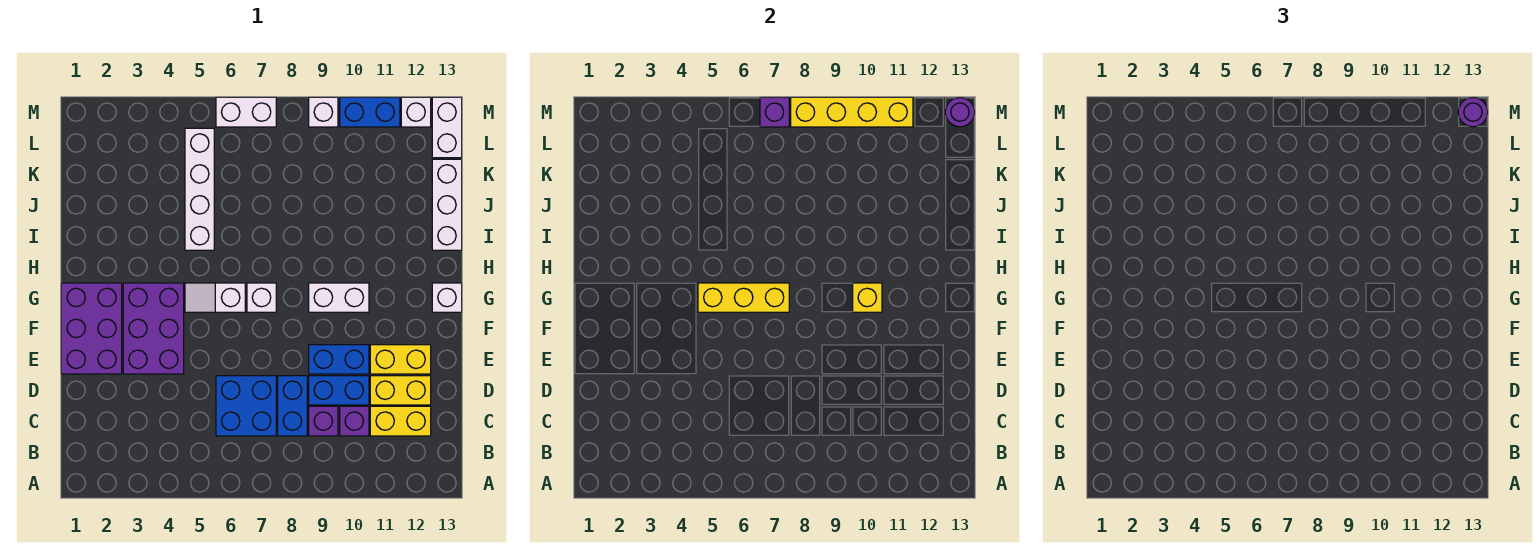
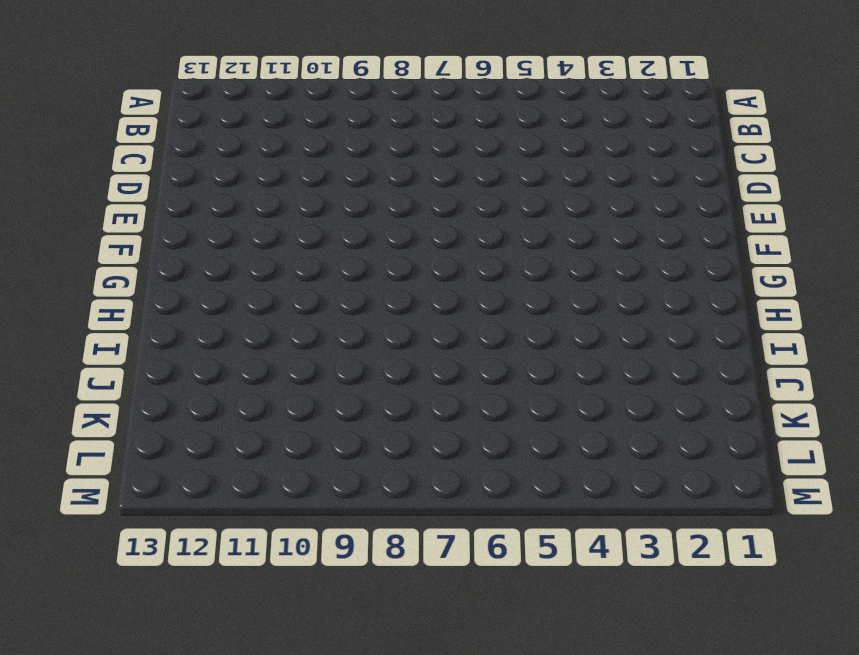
none -> blue brick C6:D7 level 1
none -> blue brick C8:D8 level 1
none -> purple brick C9 level 1

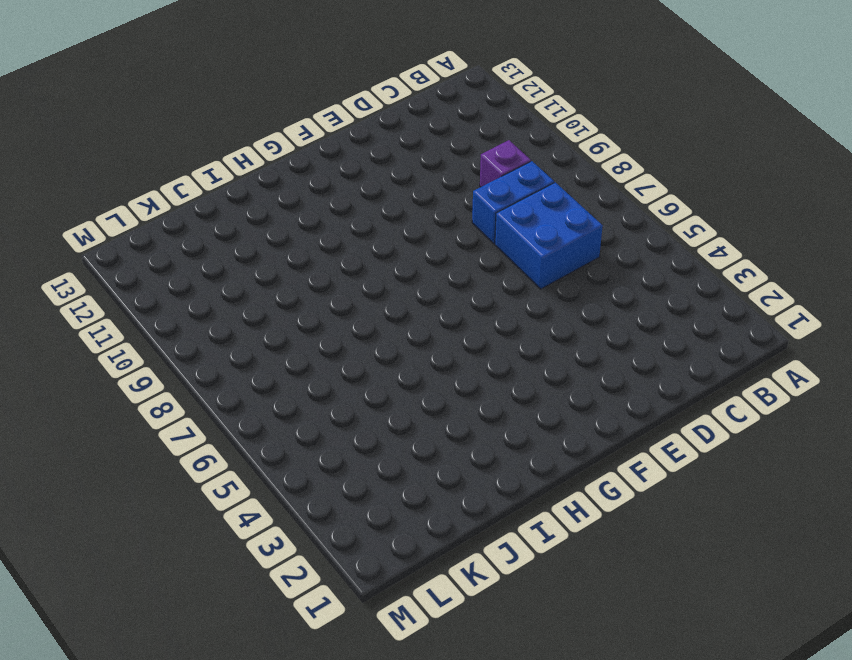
none -> purple brick C10 level 1
none -> yellow brick C11:C12 level 1
none -> blue brick D9:D10 level 1

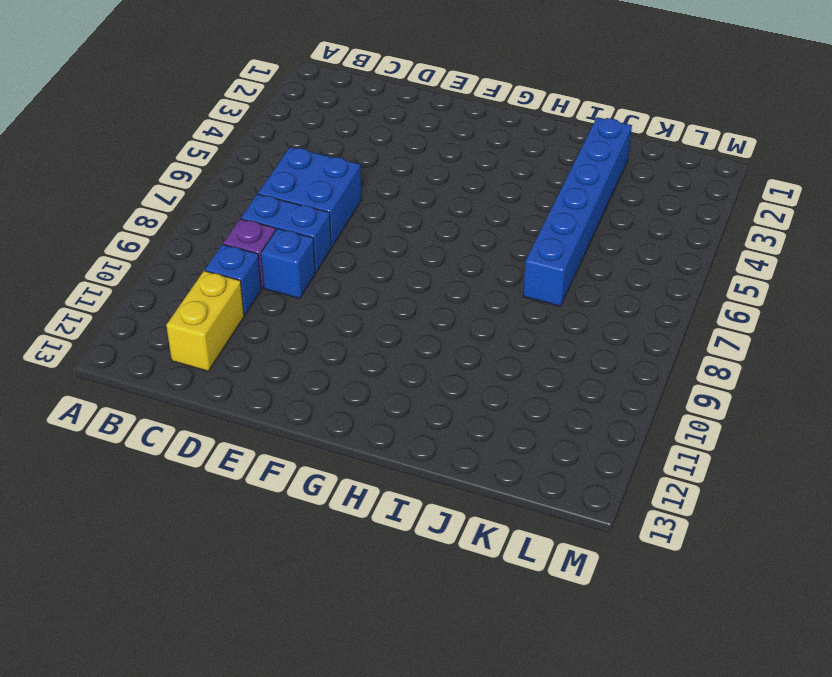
blue brick C10 level 1 -> purple brick C10 level 1
blue brick D9 level 1 -> blue brick D9:D10 level 1
blue brick J2:J7 level 1 -> white brick I5:L5 level 1
none -> yellow brick D11:D12 level 1
none -> purple brick E1:G2 level 1
none -> purple brick E3:G4 level 1

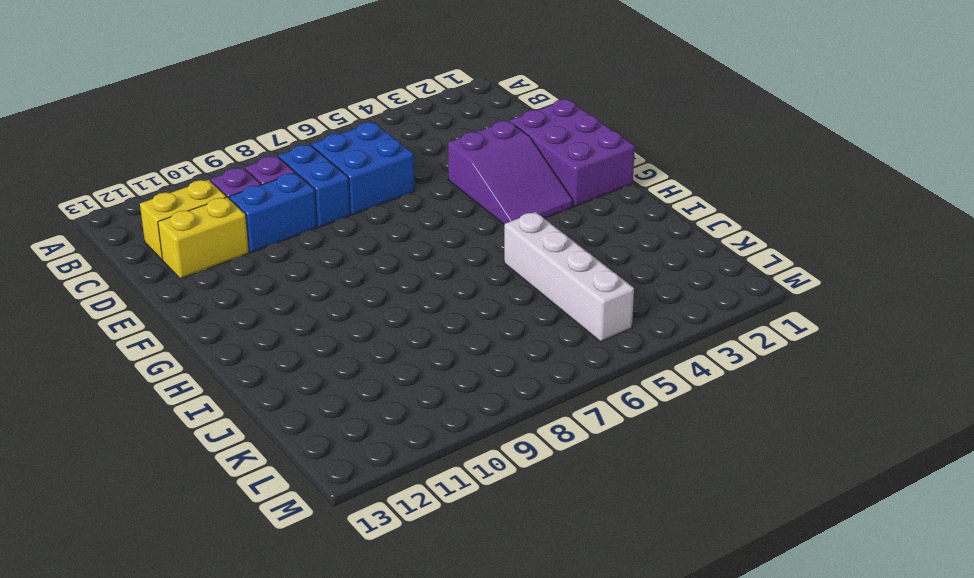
purple slope E3:G4 level 1 top E -> purple brick E3:G4 level 1
none -> blue brick E9:E10 level 1
none -> yellow brick E11:E12 level 1
none -> white slope G5:G6 level 1 top 6

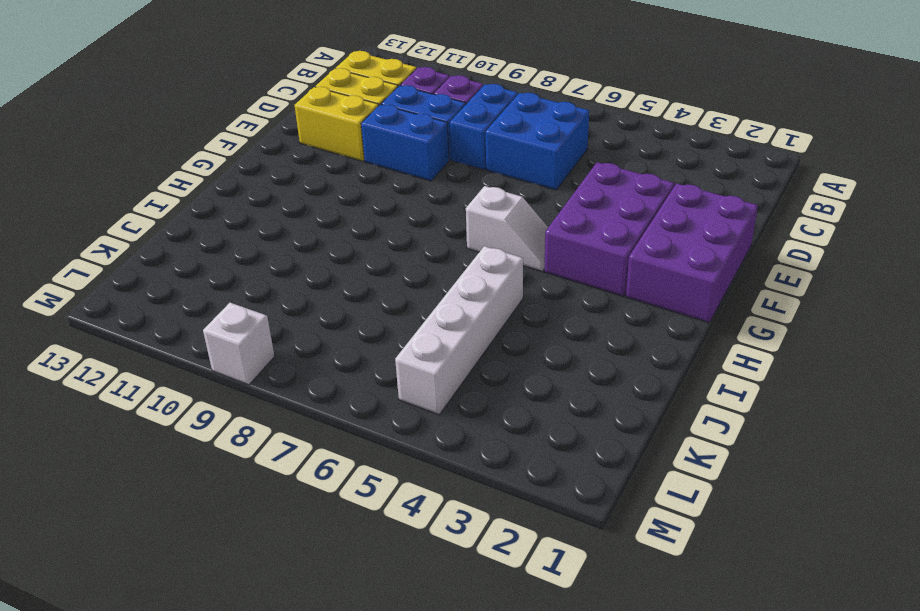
none -> white brick G7 level 1
none -> white brick G9:G10 level 1
none -> white brick G13 level 1

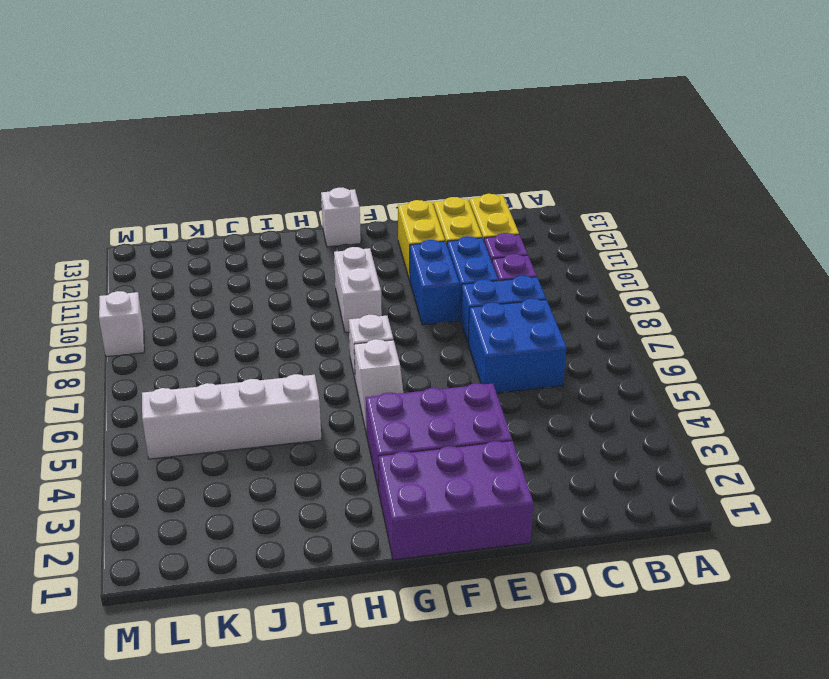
none -> white brick I13:K13 level 1
none -> white brick L13:M13 level 1
none -> white brick M6:M7 level 1

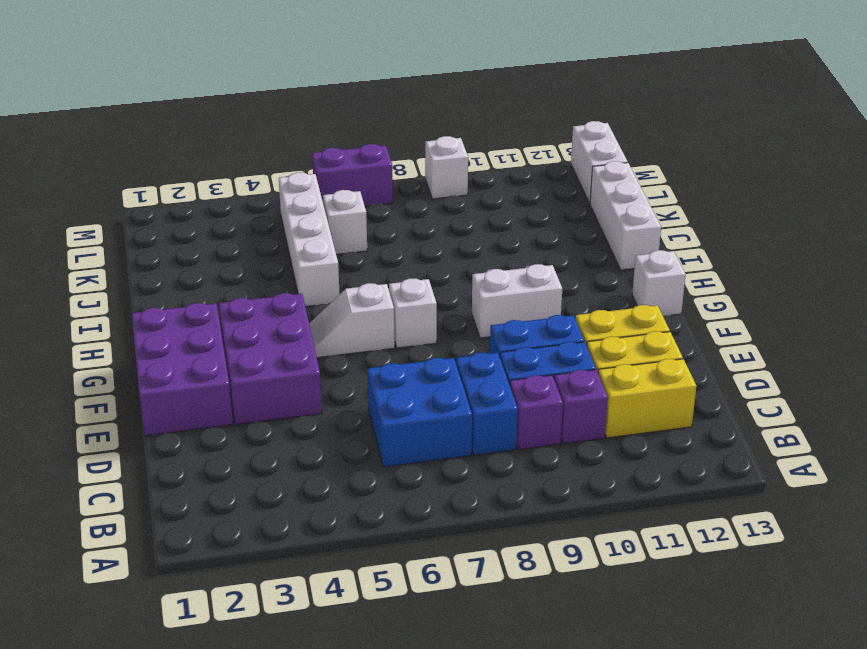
white brick K6 level 1 -> white brick M12 level 1
purple brick M6:M7 level 1 -> white brick M6:M7 level 1
none -> blue brick M10:M11 level 1
none -> yellow brick G5:G7 level 2
none -> yellow brick G10 level 2

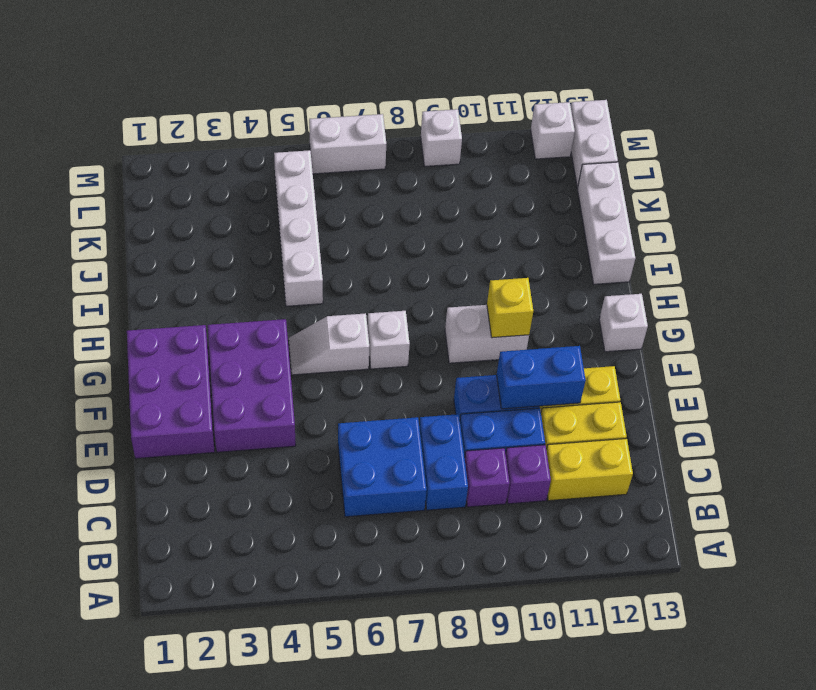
blue brick E10:E11 level 2 -> blue brick M10:M11 level 1
none -> yellow brick G5:G7 level 2
none -> purple brick M7 level 2
none -> yellow brick M8:M11 level 2

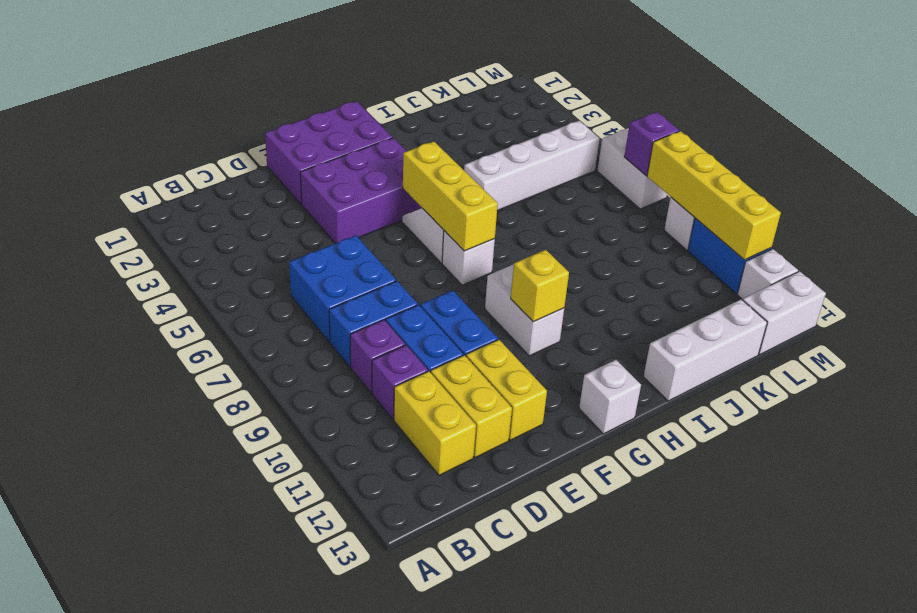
none -> purple round brick M13 level 2
none -> purple round brick M13 level 3

